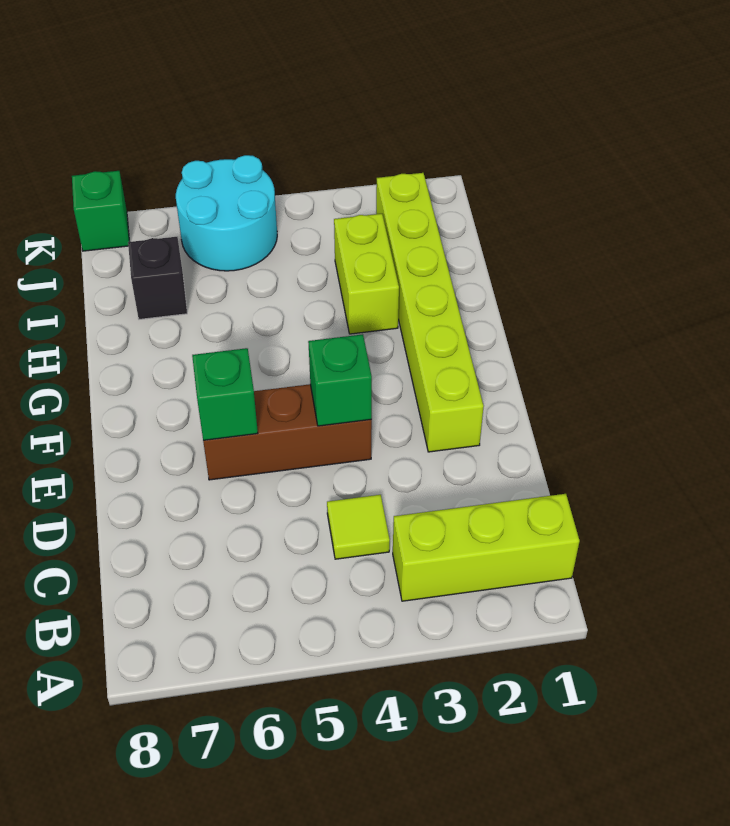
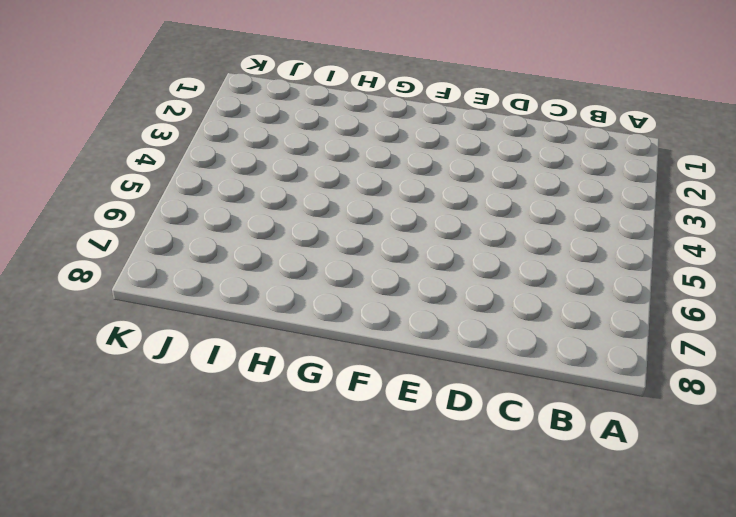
none -> lime brick B1:B3 level 1
none -> lime tile C4 level 1

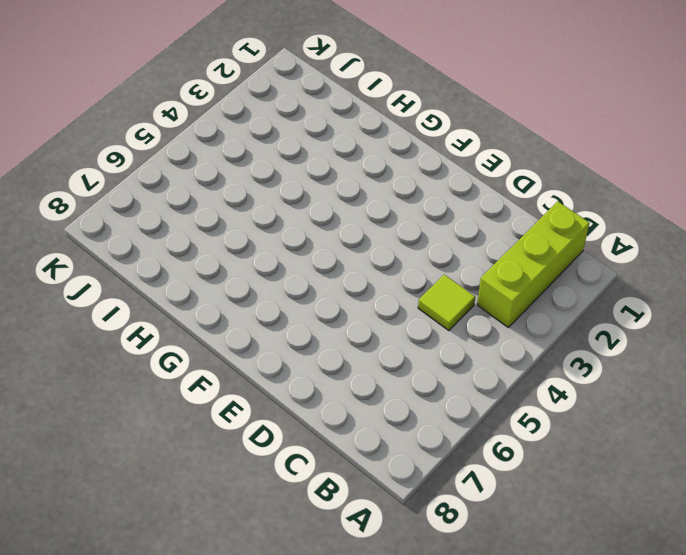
none -> lime brick E2:J2 level 1
none -> brown brick E4:E6 level 1

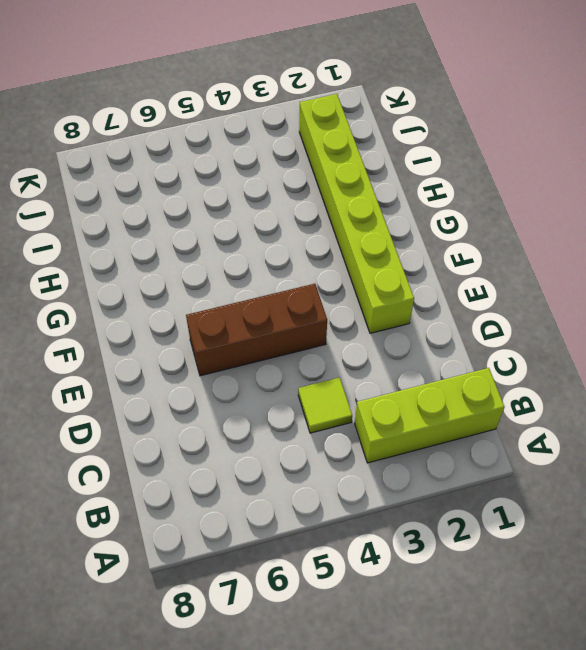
none -> lime brick H3:I3 level 1
none -> black brick I7 level 1

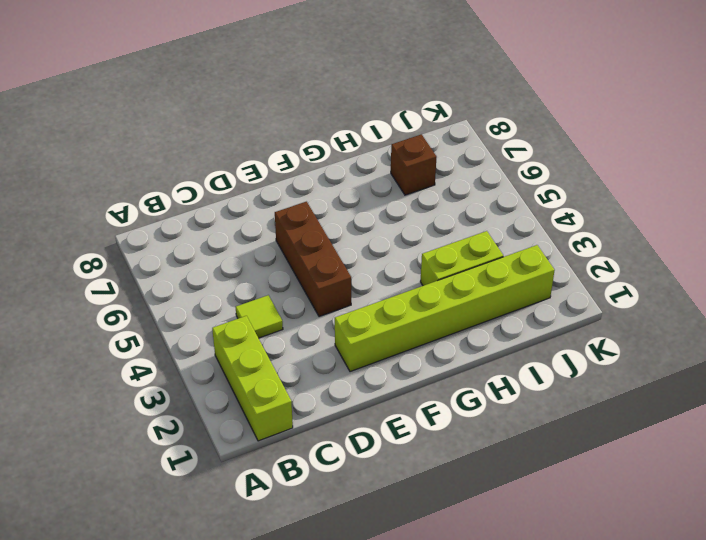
brown brick I7 level 1 -> black brick I7 level 1
none -> cyan round brick J5:K6 level 1
none -> green brick K8 level 1

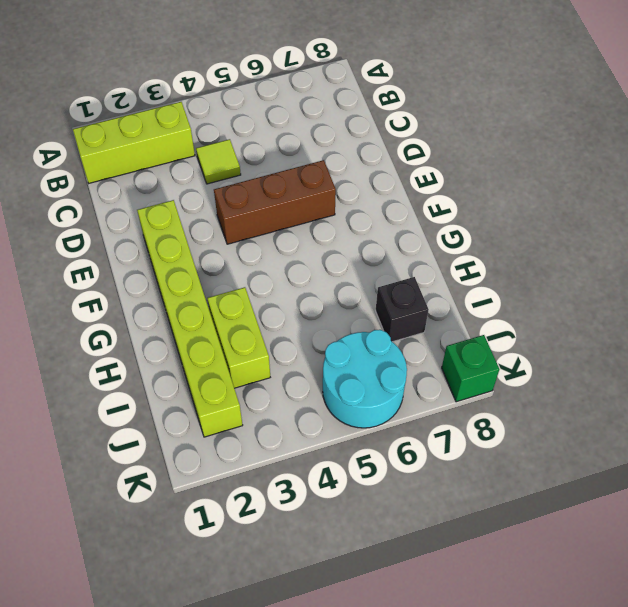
none -> green brick E4 level 2
none -> green brick E6 level 2

